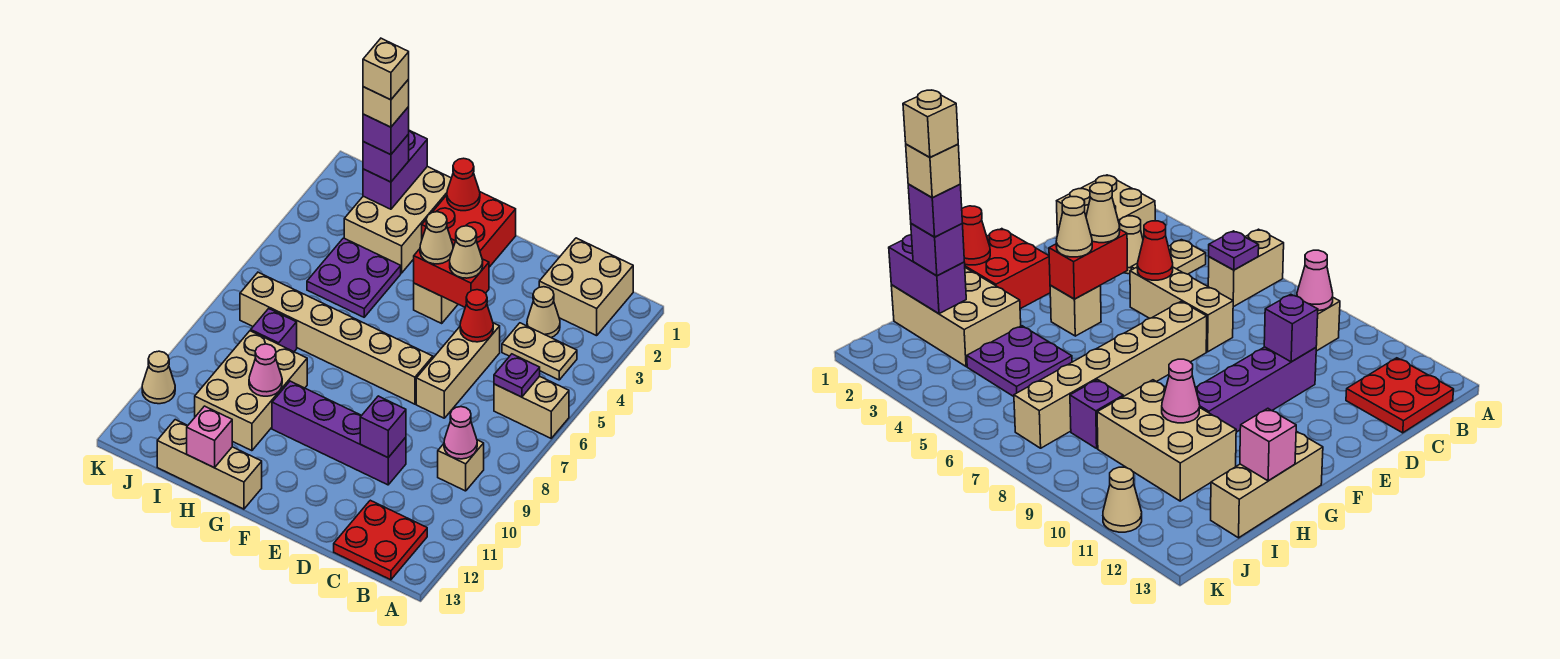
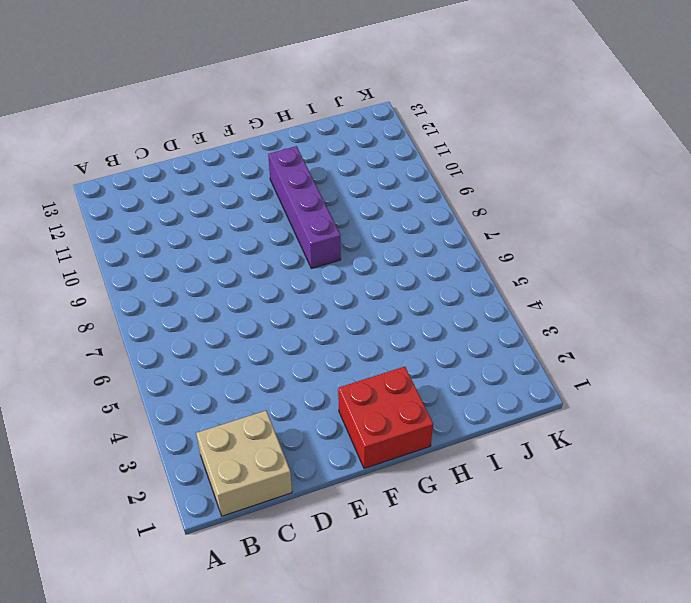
purple brick G8:G11 level 1 -> purple brick D10:G10 level 1
none -> tan brick A6:B6 level 1
none -> tan plate B4:C4 level 1
none -> tan brick B9 level 1
none -> red plate B12:C13 level 1

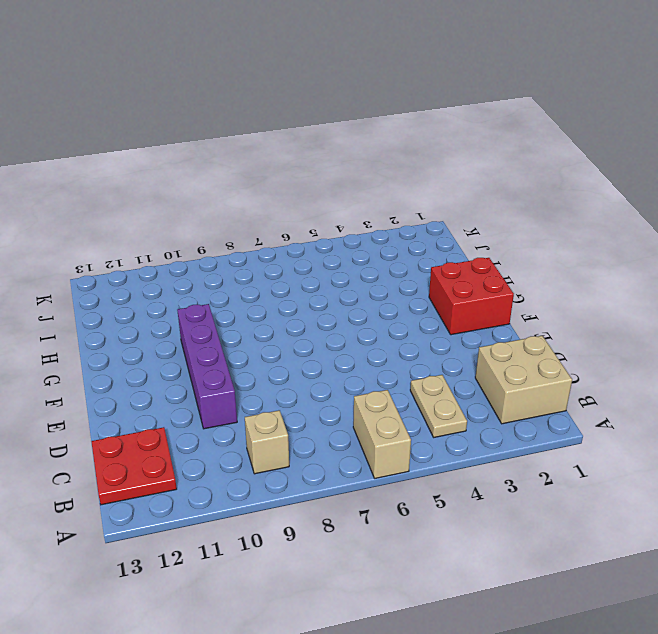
none -> tan cone C3 level 1
none -> tan brick D5:D7 level 1
none -> tan brick E7:J7 level 1
none -> tan brick F4 level 1

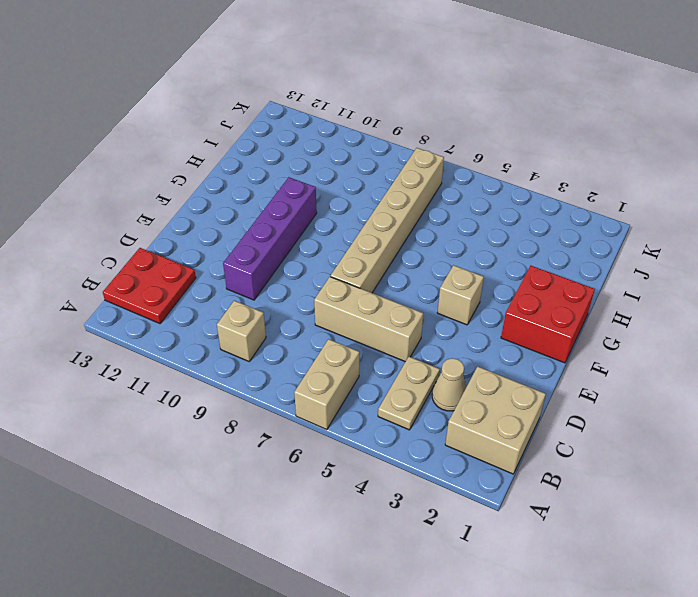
none -> tan brick G13:I13 level 1
none -> tan brick H1:I3 level 1
none -> purple plate H4:I5 level 1
none -> tan brick H9:I11 level 1

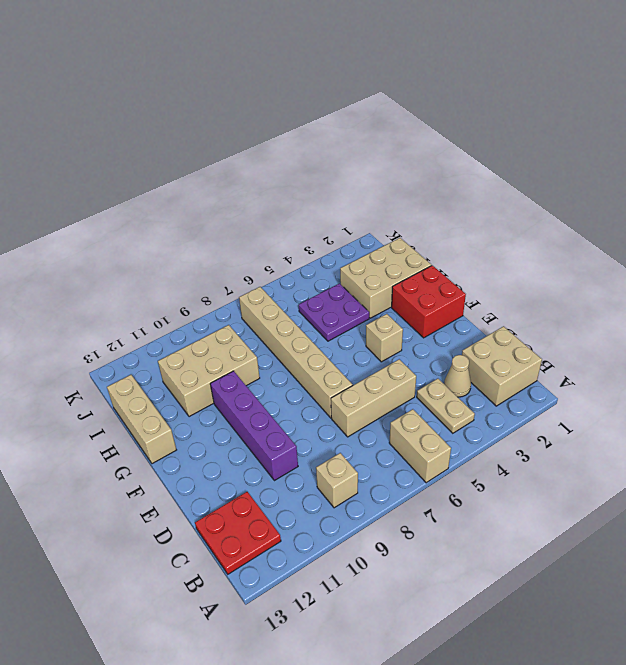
none -> purple brick I8 level 1
none -> tan cone K11 level 1
none -> purple plate B6 level 2
none -> pink cone B9 level 2

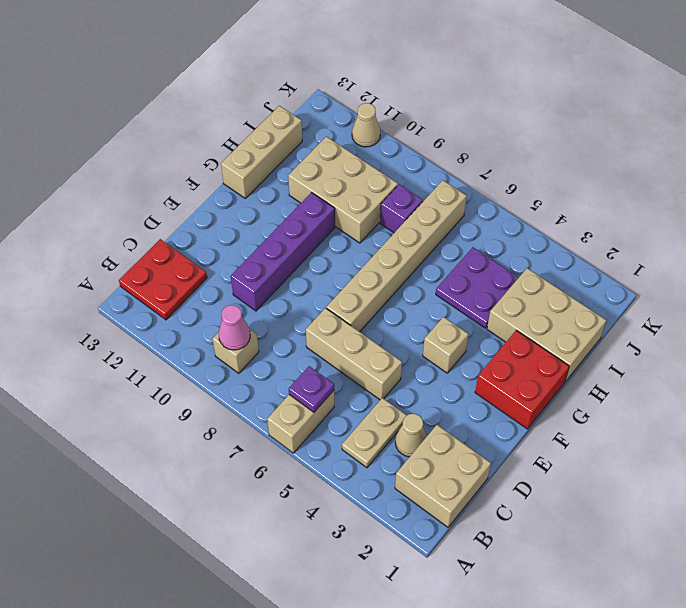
none -> red cone D5 level 2
none -> purple brick D10 level 2
none -> red brick E4:F4 level 2
none -> red cone G1 level 2

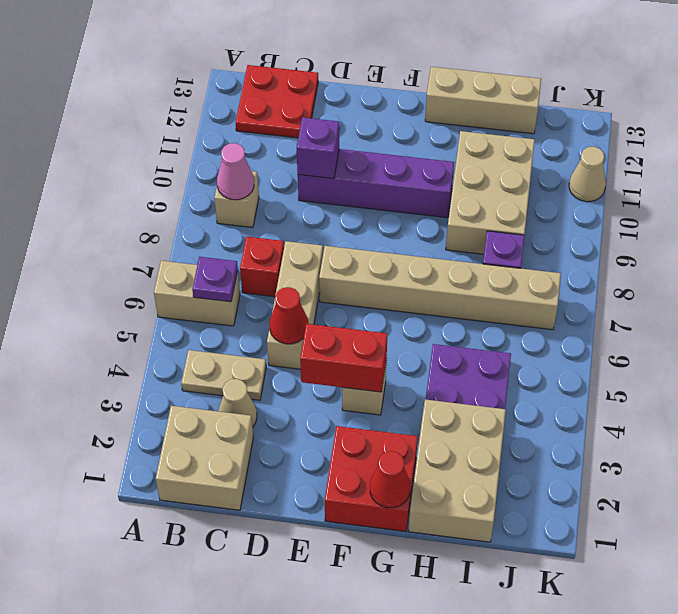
red brick C7 level 1 -> none
none -> pink cone H10 level 2
none -> pink brick H13 level 2
none -> purple brick I1:I2 level 2
none -> tan cone E4 level 3

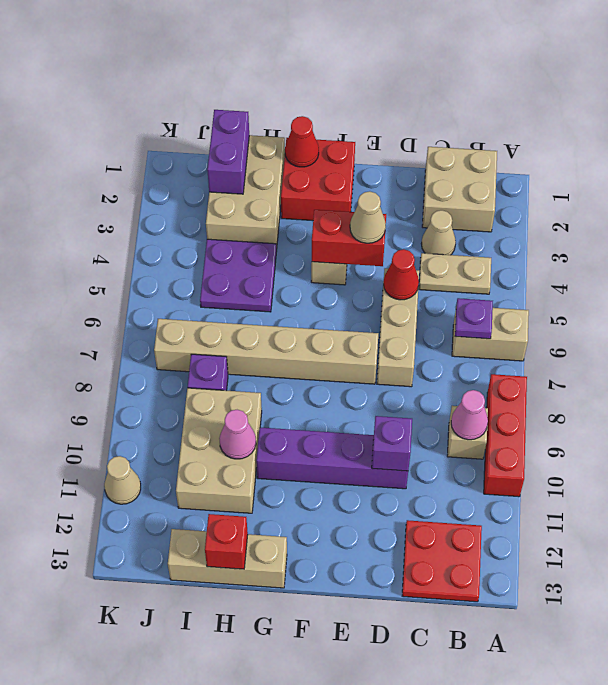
red brick A8:A10 level 1 -> none
red brick H13 level 2 -> pink brick H13 level 2
none -> tan cone F4 level 3
none -> purple brick I2 level 3
none -> purple brick I2 level 4
none -> tan brick I2 level 5

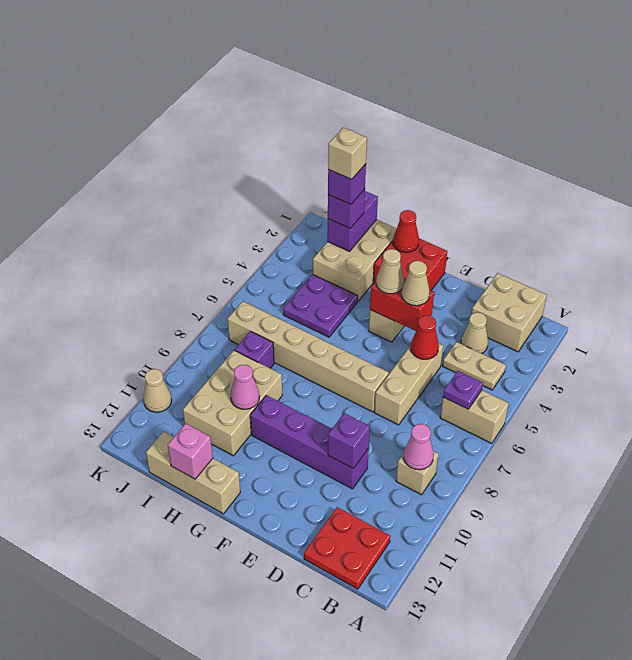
none -> tan brick I2 level 6

